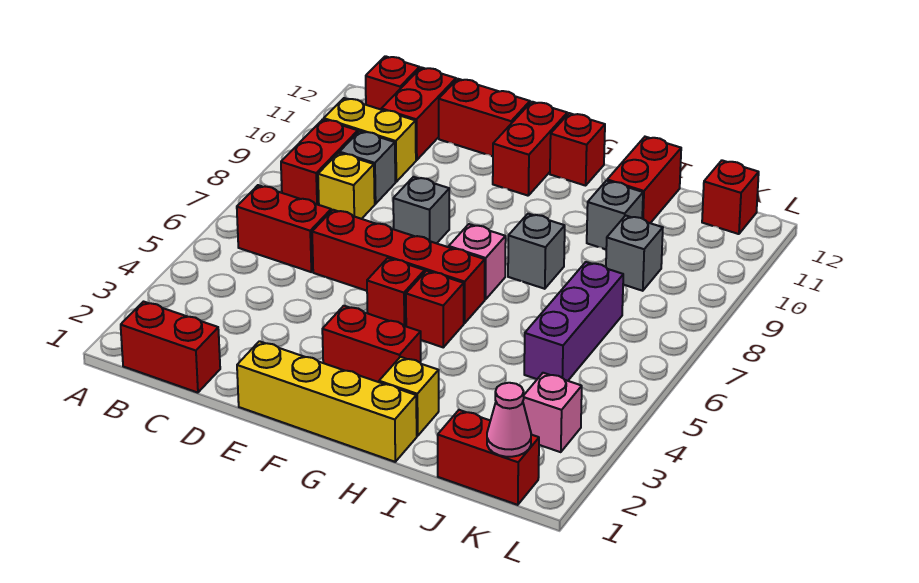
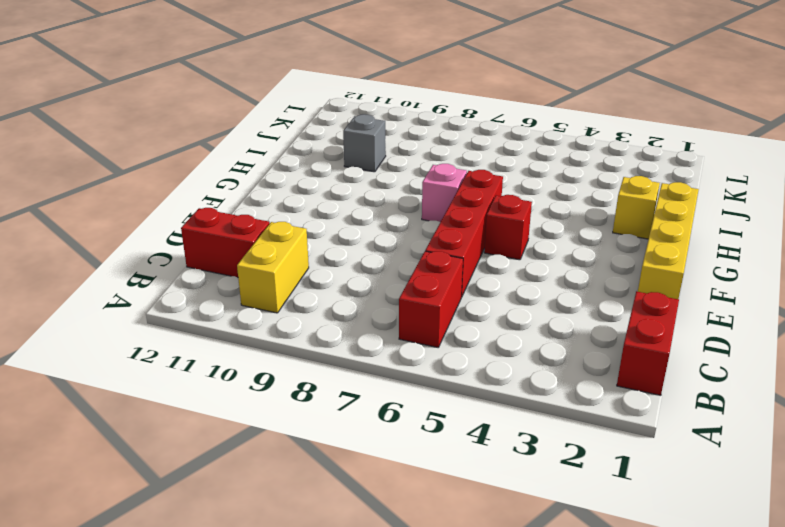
none -> red brick B8:B9 level 1
none -> red brick B12 level 1
none -> yellow brick C8 level 1

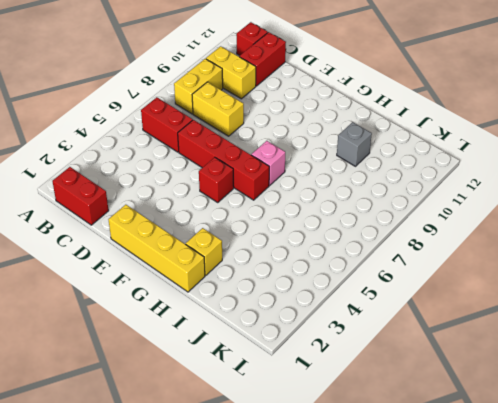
yellow brick B8:B9 level 1 -> red brick B8:B9 level 1
yellow brick C8:D8 level 1 -> yellow brick C8 level 1
none -> grey brick C9 level 1
none -> red brick D12:E12 level 1
none -> grey brick E8 level 1

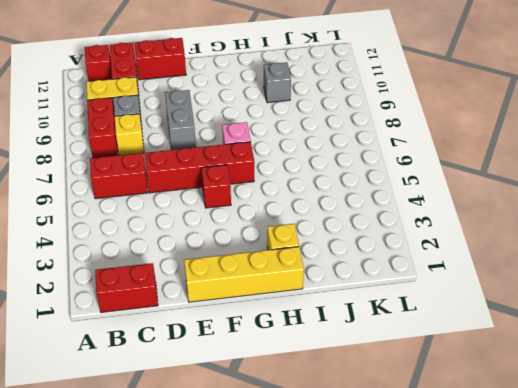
grey brick E8:E9 level 1 -> grey brick E8 level 1
none -> red brick F3:G3 level 1
none -> red brick F11:F12 level 1
none -> red brick G5 level 1

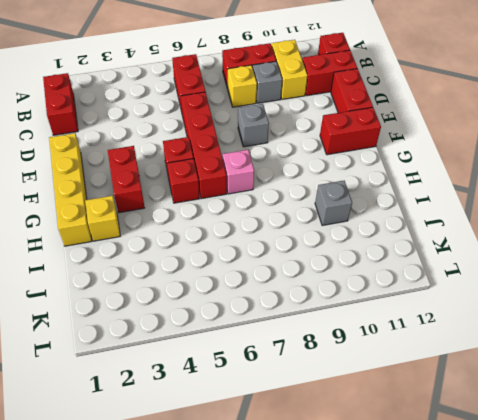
none -> red brick G12 level 1
none -> grey brick H8 level 1
none -> red brick I11:I12 level 1

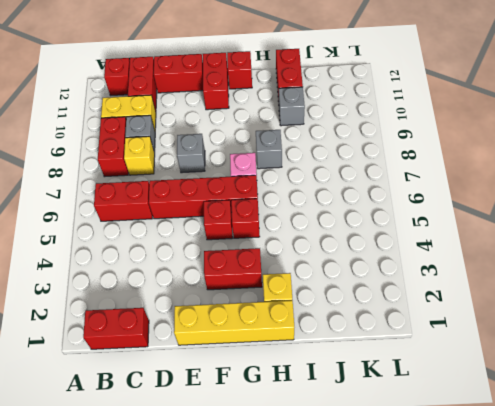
none -> red brick J1:K1 level 1
none -> purple brick J5:J7 level 1
none -> grey brick J9 level 1

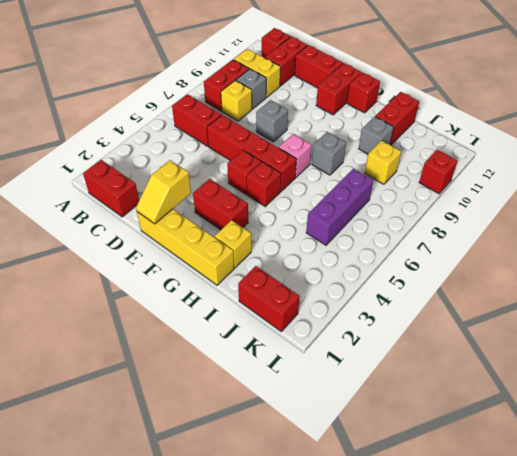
yellow slope E1:E2 level 2 top 2 -> none
yellow brick J9 level 1 -> grey brick J9 level 1
red brick L10 level 1 -> red brick K12 level 1
none -> pink brick K3 level 1
none -> pink cone K1 level 2

